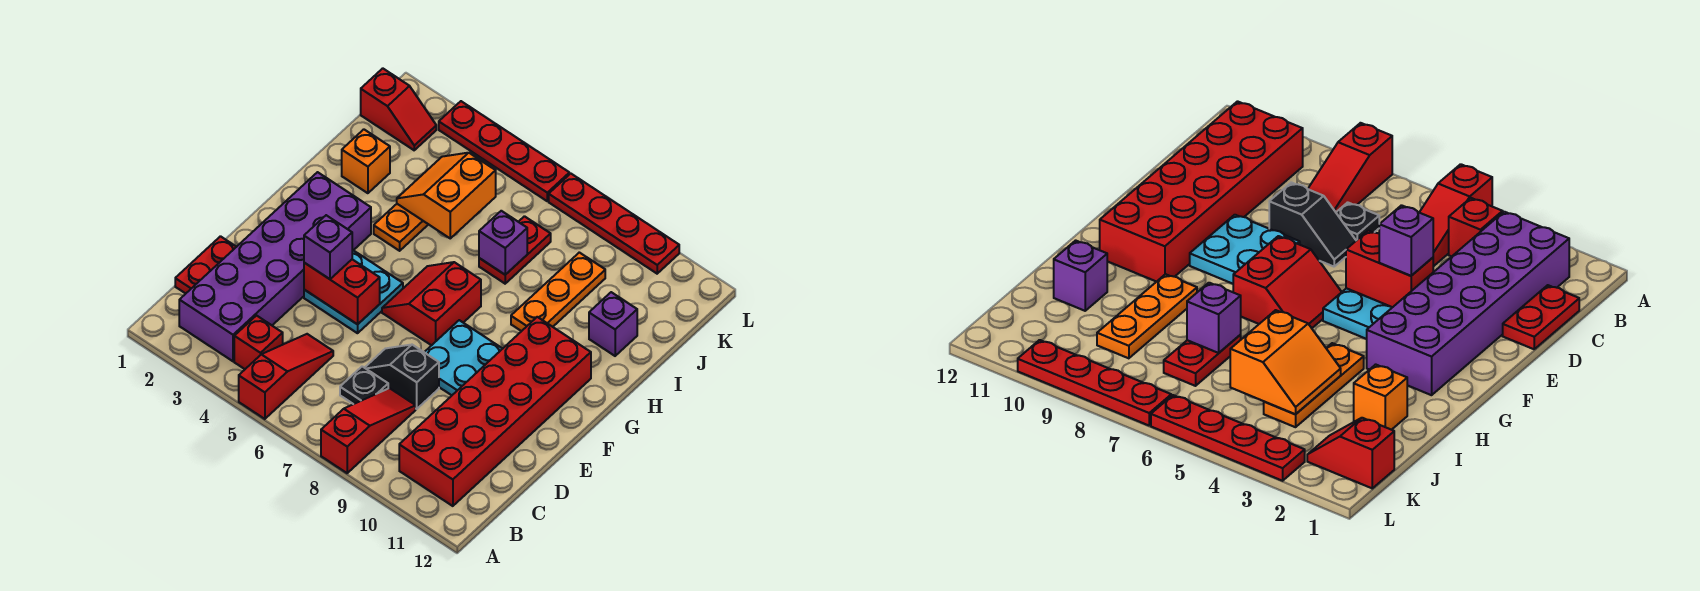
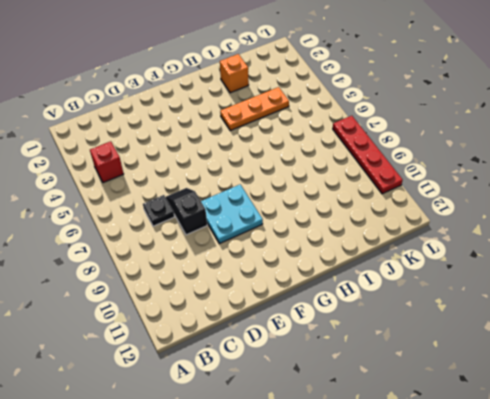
none -> red slope A5:C5 level 1 top A
none -> red slope A8:C8 level 1 top A
none -> purple brick B2:G3 level 1

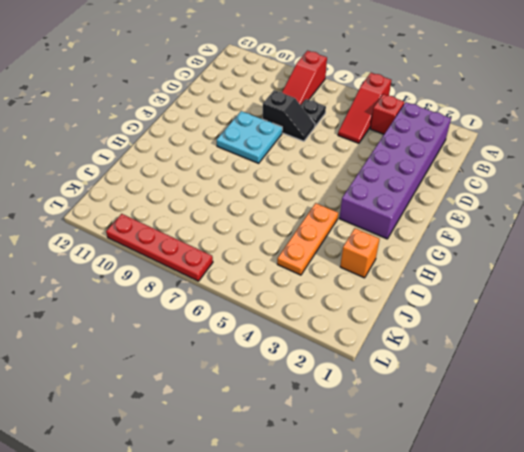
none -> red brick B10:G11 level 1
none -> red plate C1:D1 level 1
none -> cyan plate E4:F5 level 1

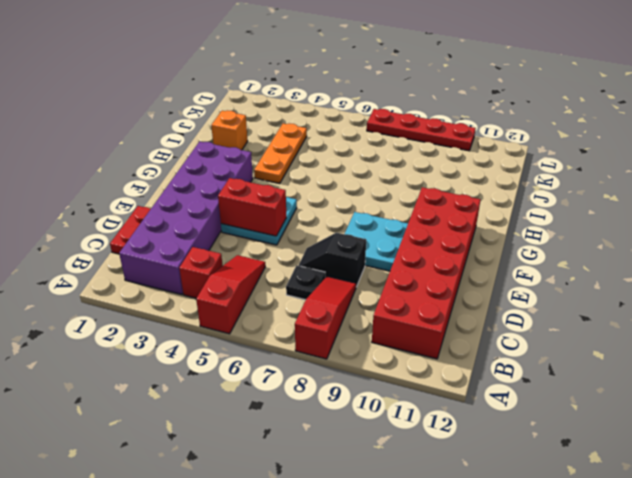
none -> red slope F6:G7 level 1 top 7
none -> orange plate H9:J9 level 1
none -> red plate I7:J7 level 1

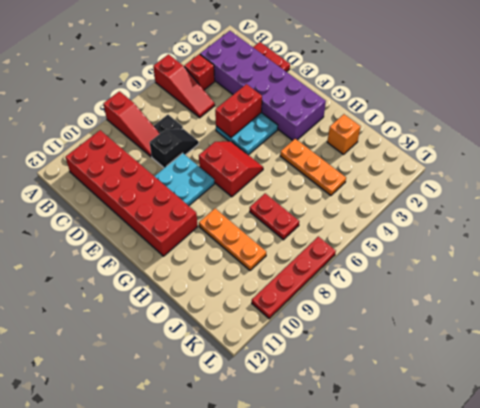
none -> purple brick I11 level 1
none -> red slope K1:K2 level 1 top 1
none -> red plate L3:L6 level 1

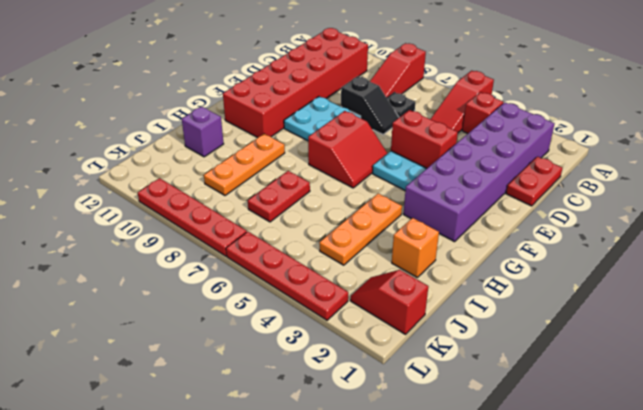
none -> orange slope I4:J5 level 2 top 5
none -> purple brick I7 level 2
none -> purple brick E4 level 3

